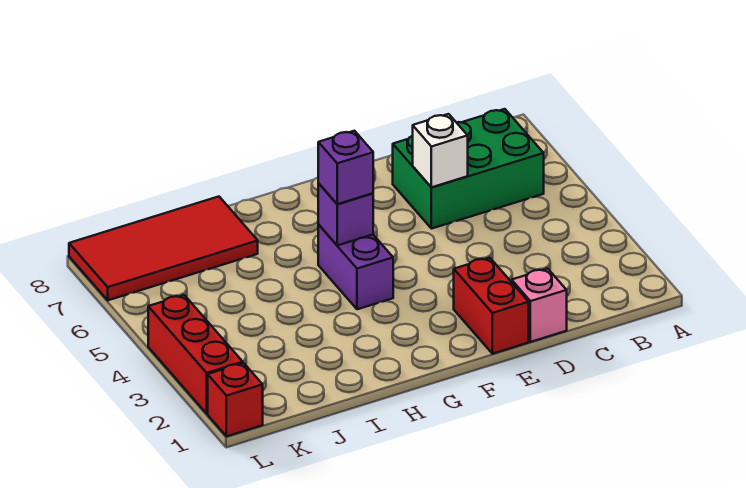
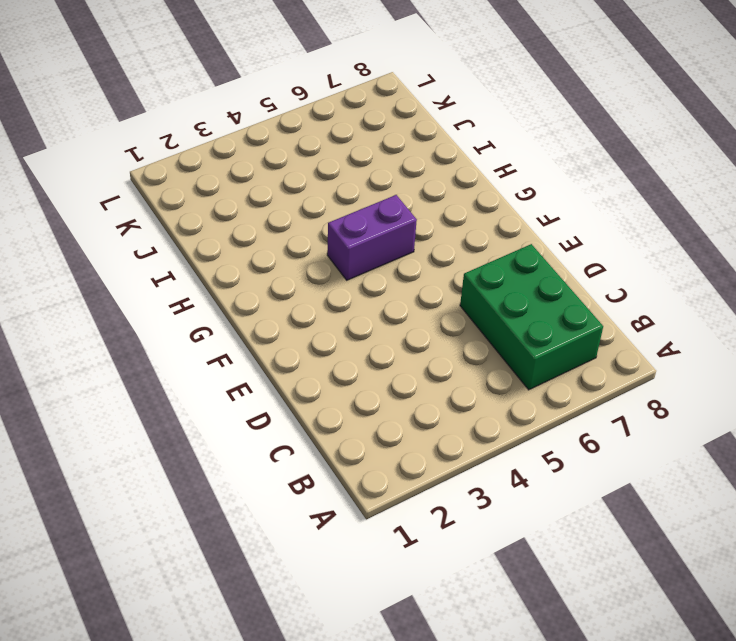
none -> pink brick D1 level 1
none -> red brick E1:E2 level 1

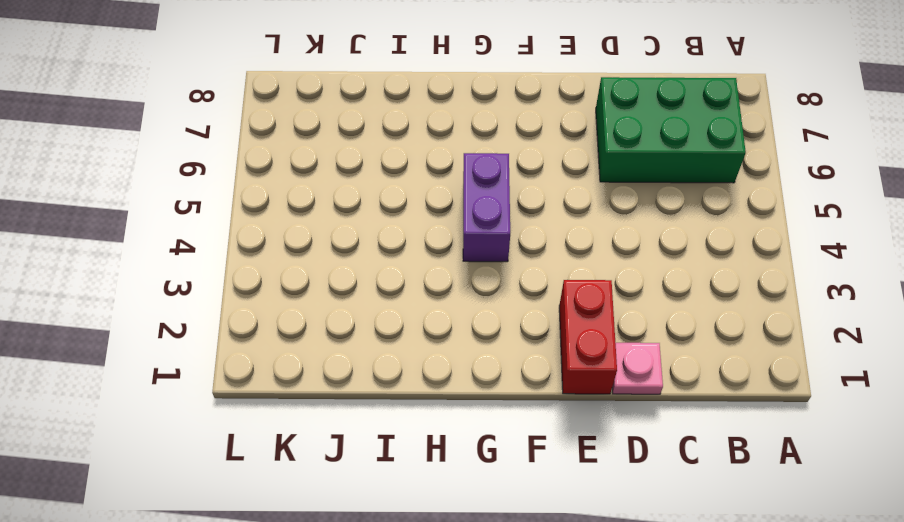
pink plate D1 level 1 -> pink brick D1 level 1
none -> red tile I7:L8 level 1
none -> red brick L1 level 1

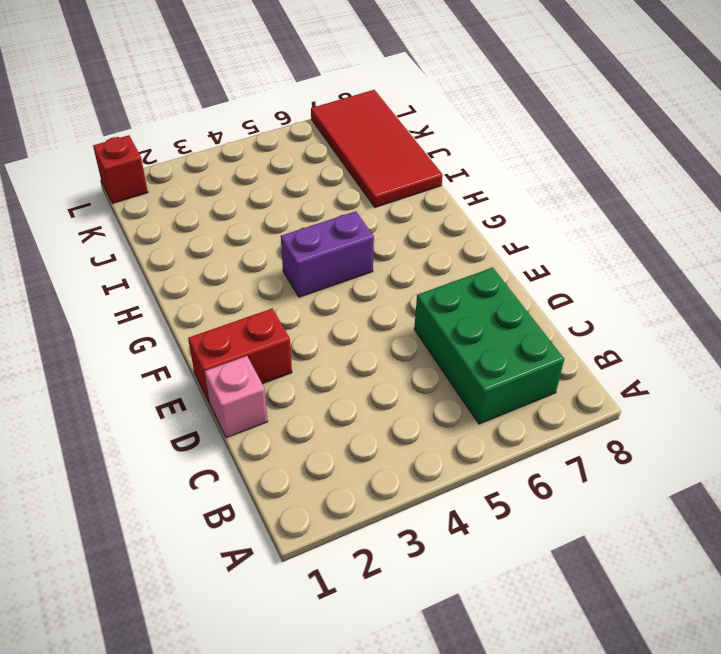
none -> red brick L2:L4 level 1
none -> white brick D6 level 2

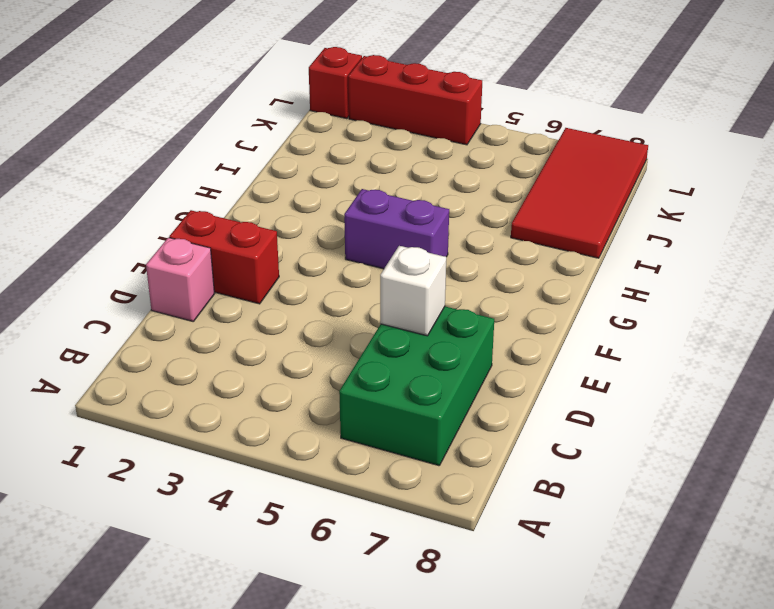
none -> purple brick G5 level 2
none -> purple brick G5 level 3

